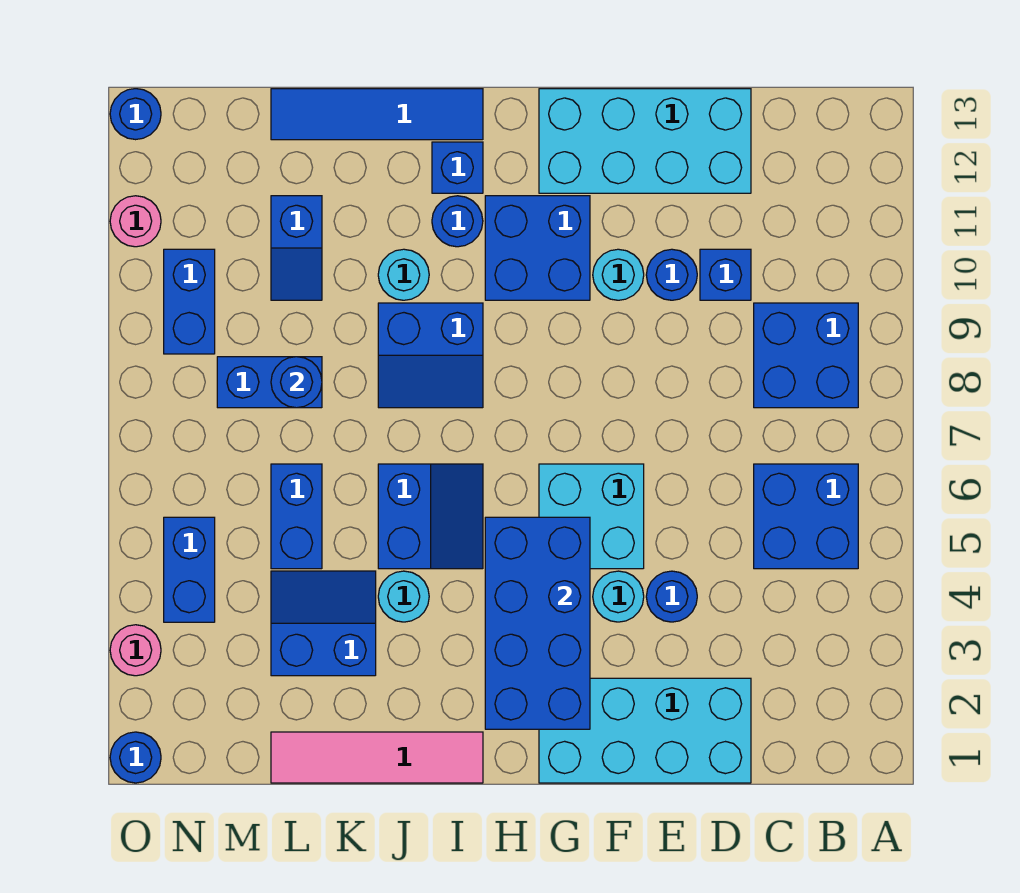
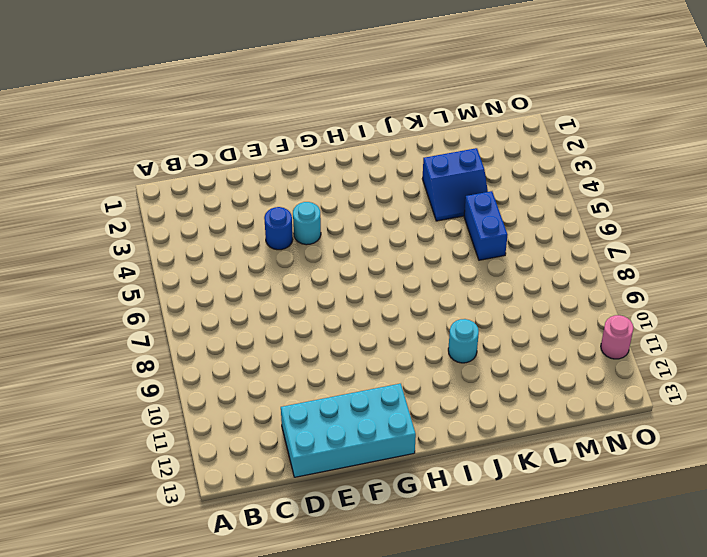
none -> blue brick B5:C6 level 1
none -> blue brick B8:C9 level 1
none -> cyan brick D1:G2 level 1
none -> blue brick D10 level 1

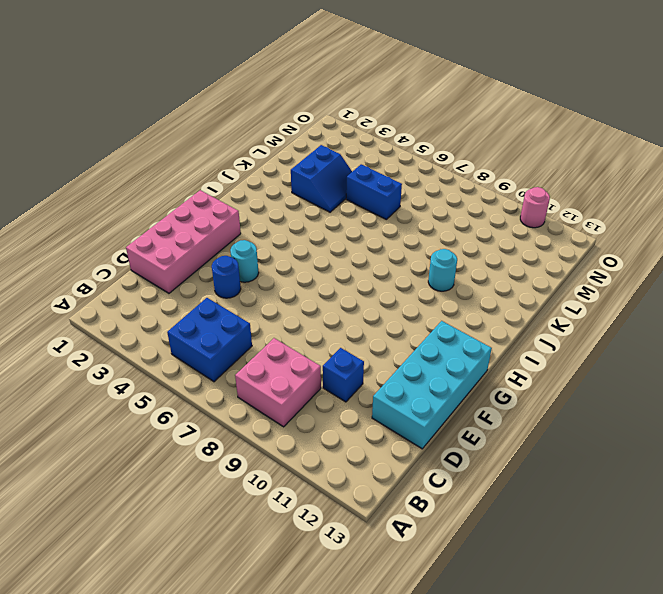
pink brick B8:C9 level 1 -> blue brick B8:C9 level 1
pink brick D1:G2 level 1 -> cyan brick D1:G2 level 1
none -> blue round brick E10 level 1
none -> cyan brick F5:G6 level 1
none -> cyan round brick F10 level 1
none -> blue brick G10:H11 level 1

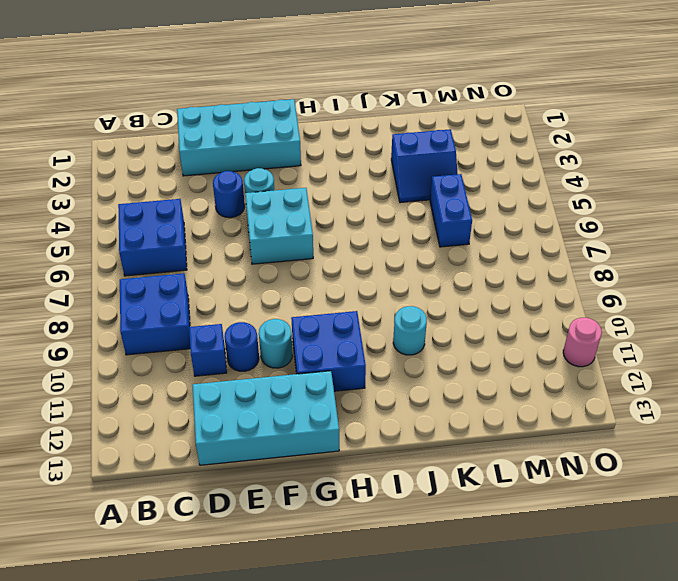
none -> pink tile I1:L1 level 1
none -> blue slope I5:J6 level 1 top J
none -> blue slope I8:J9 level 1 top 9
none -> blue round brick I11 level 1

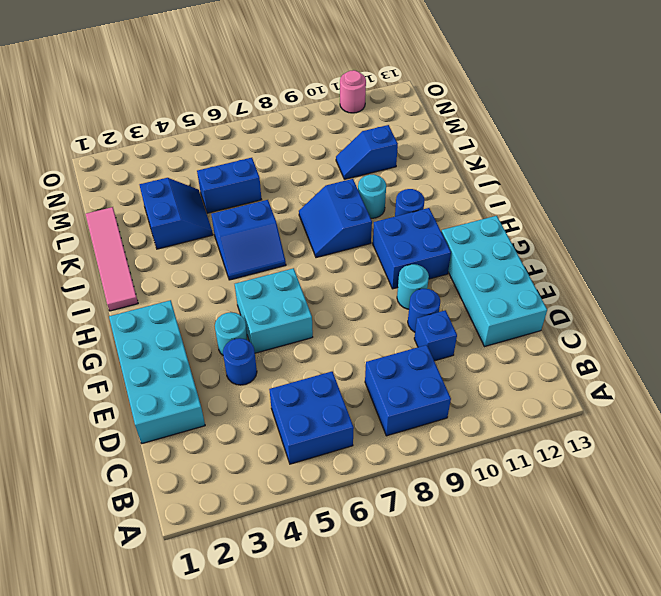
none -> blue brick I12 level 1
none -> blue tile I13:L13 level 1
none -> cyan round brick J4 level 1
none -> blue brick L8:M8 level 1

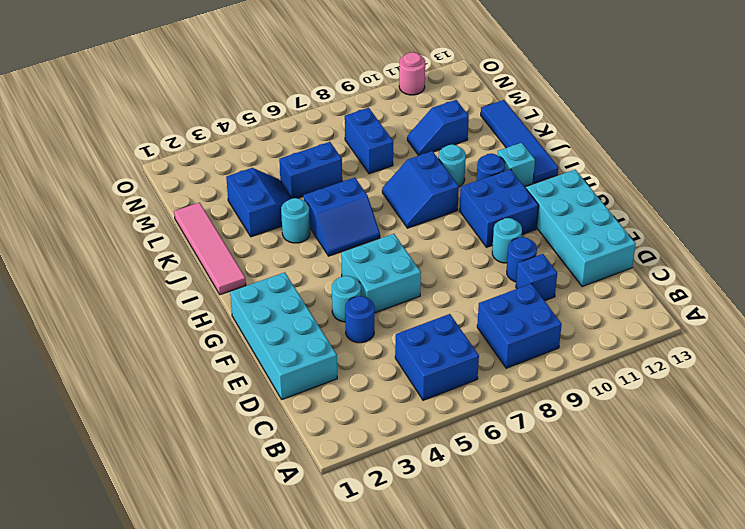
cyan brick I12 level 1 -> blue brick I12 level 1
none -> blue brick N4:N5 level 1
none -> blue brick N9:N10 level 1
none -> blue round brick O1 level 1
none -> pink round brick O3 level 1

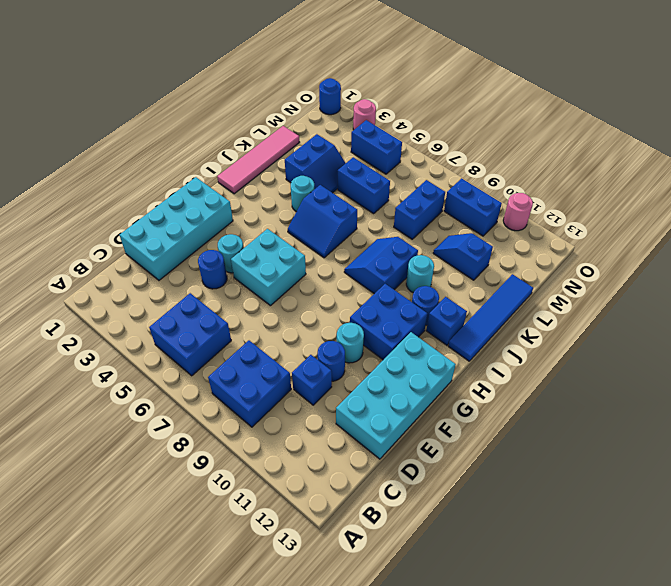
none -> blue round brick O13 level 1
none -> blue brick G2:H5 level 2
none -> blue round brick L8 level 2

